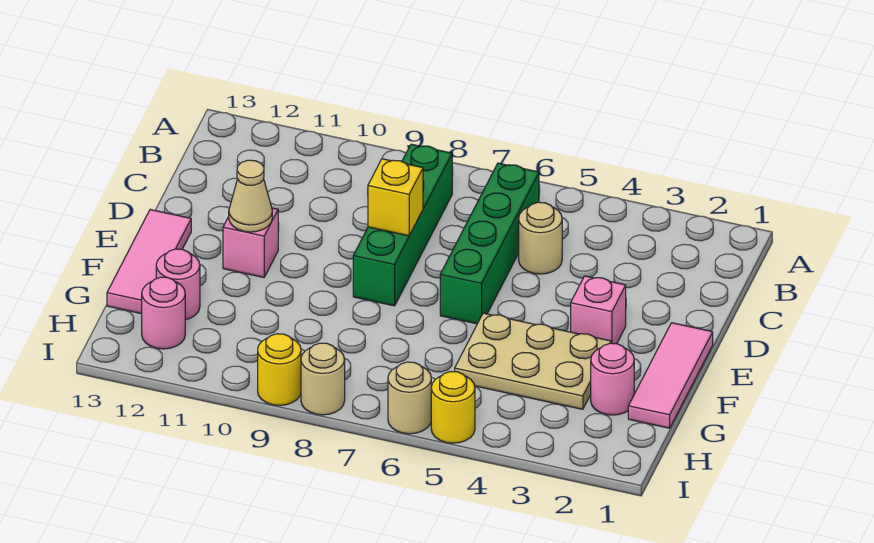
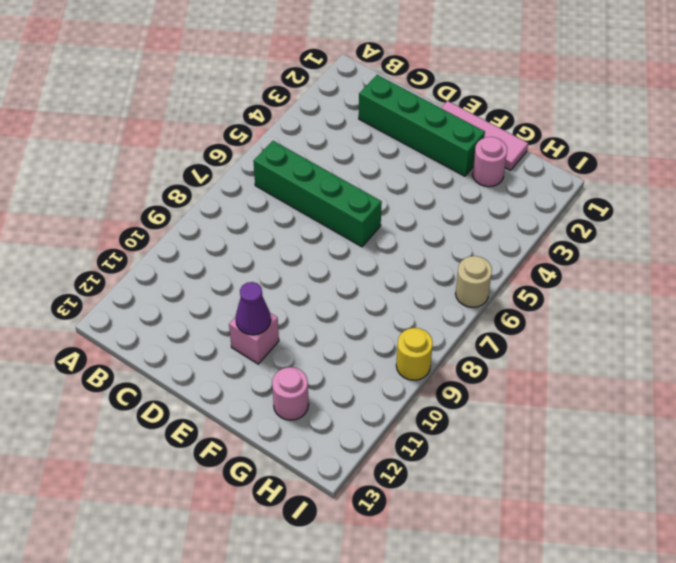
green brick C2:F2 level 1 -> green brick B8:E8 level 1
purple cone E11 level 2 -> tan cone E11 level 2
none -> tan round brick C5 level 1
none -> pink brick E3 level 1
none -> pink tile E13:G13 level 1

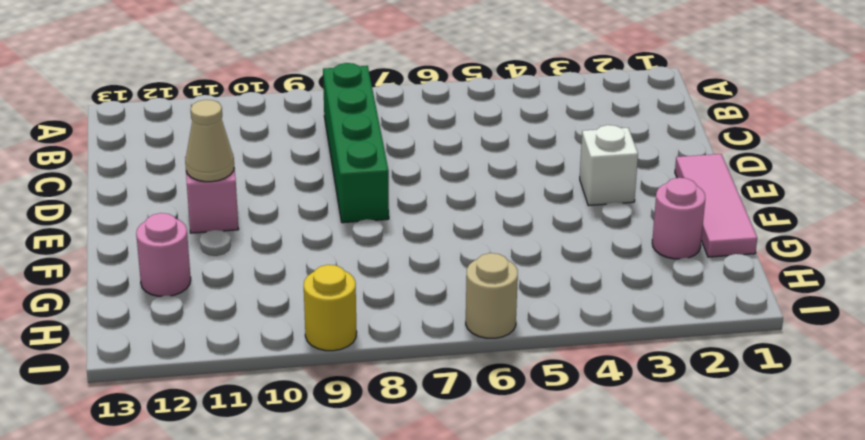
white brick E3 level 1 -> pink brick E3 level 1
none -> green brick B6:E6 level 1
none -> tan round brick C5 level 1
none -> pink tile E13:G13 level 1

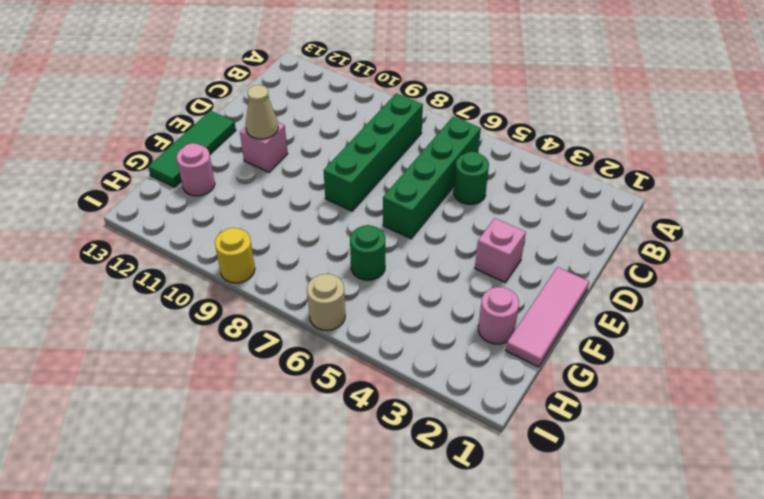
green round brick C5 level 1 -> tan round brick C5 level 1
green tile E13:G13 level 1 -> pink tile E13:G13 level 1
green round brick G6 level 1 -> none
none -> tan plate F3:G5 level 1
none -> pink round brick H12 level 1
none -> yellow round brick I5 level 1

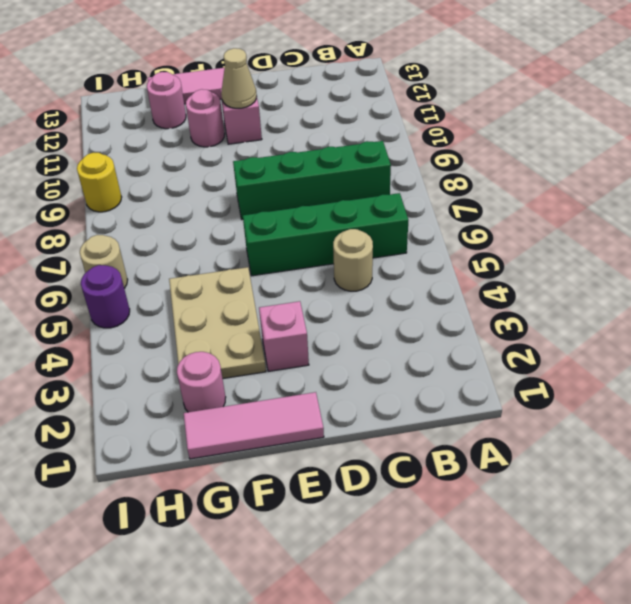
pink round brick F11 level 1 -> pink round brick H12 level 1
purple round brick I5 level 1 -> yellow round brick I5 level 1
none -> tan round brick I8 level 1
none -> yellow brick D8 level 2

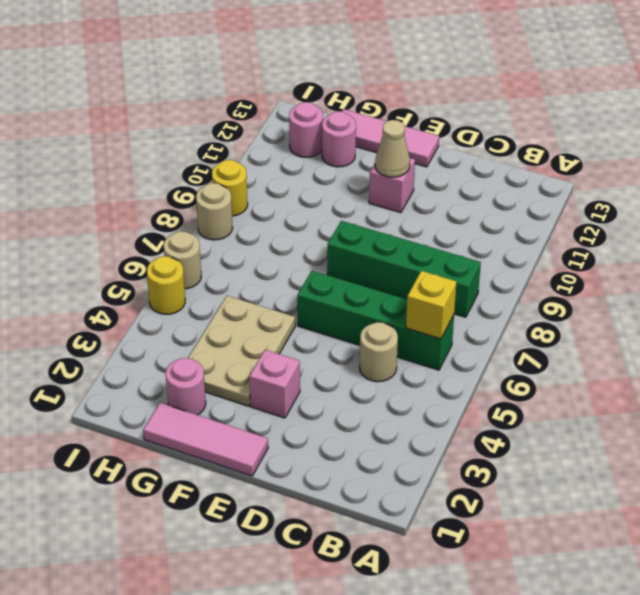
yellow brick B6 level 2 -> yellow brick D8 level 2

